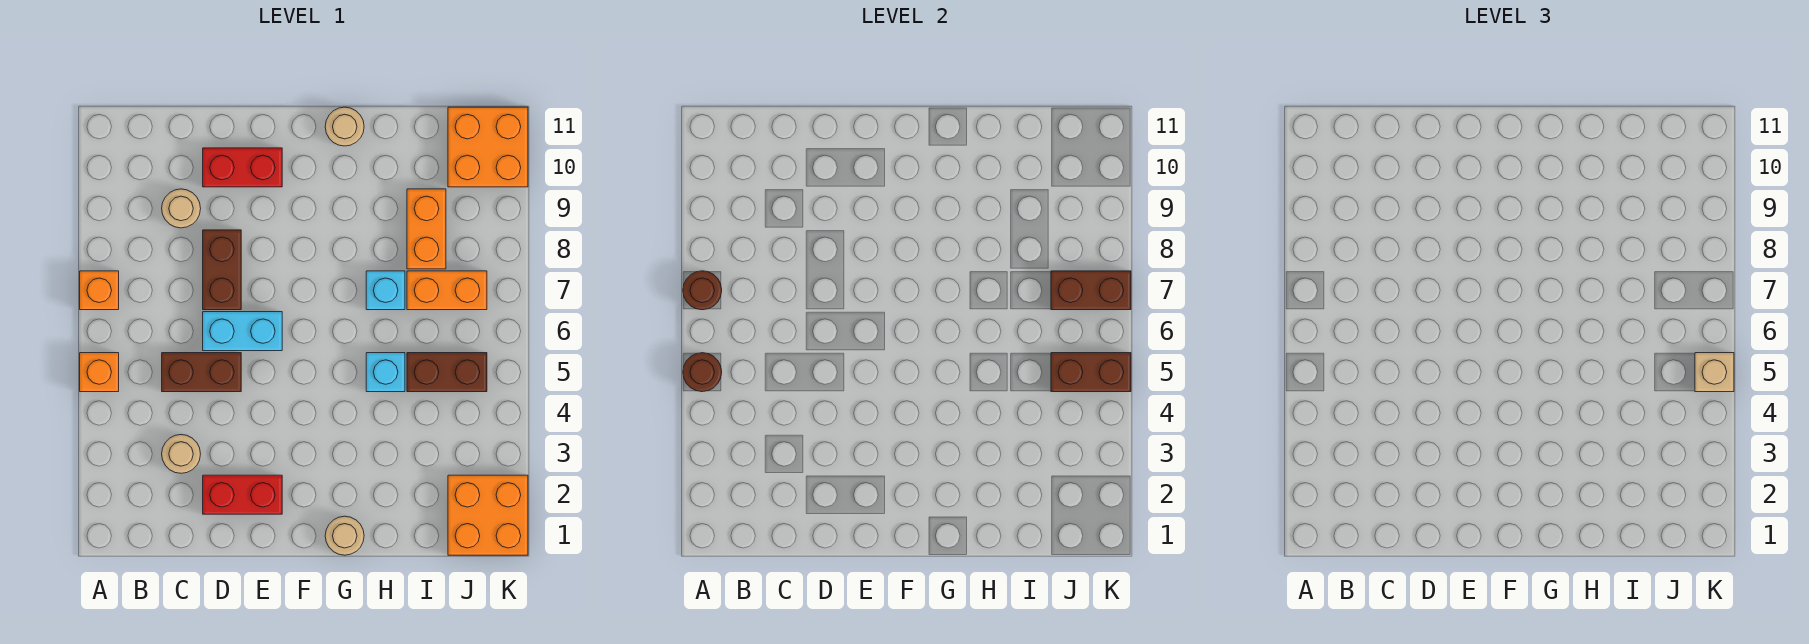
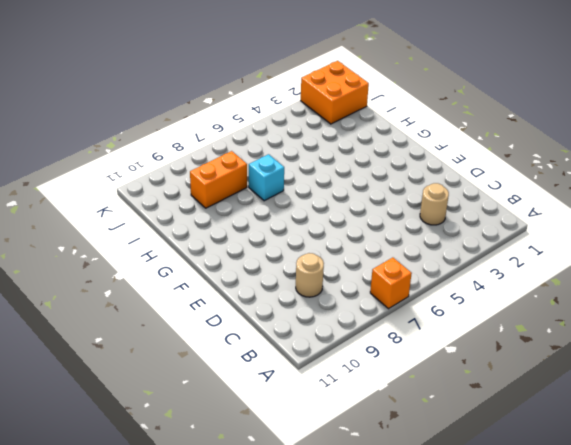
none -> orange brick A5 level 1
none -> brown brick C5:D5 level 1
none -> red brick D2:E2 level 1

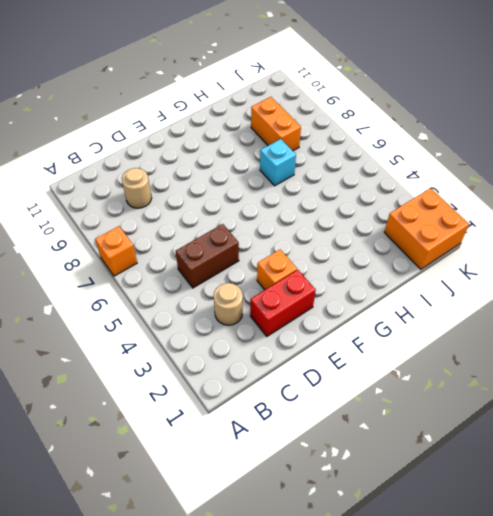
orange brick E3 level 1 -> orange brick A5 level 1
none -> cyan brick D6:E6 level 1
none -> brown brick D7:D8 level 1
none -> red brick D10:E10 level 1

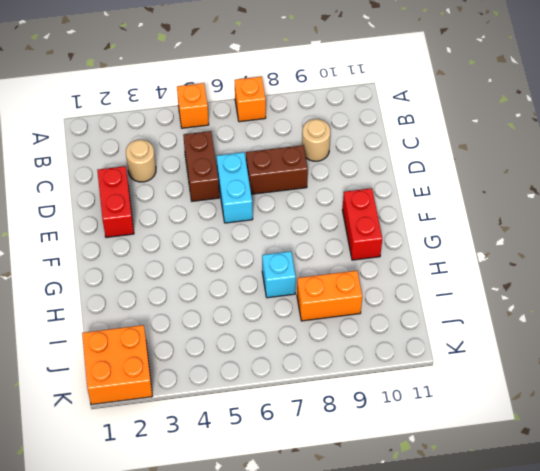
red brick F10:G10 level 1 -> red brick D10:E10 level 1
none -> tan round brick G1 level 1
none -> tan round brick G11 level 1
none -> cyan brick H5 level 1

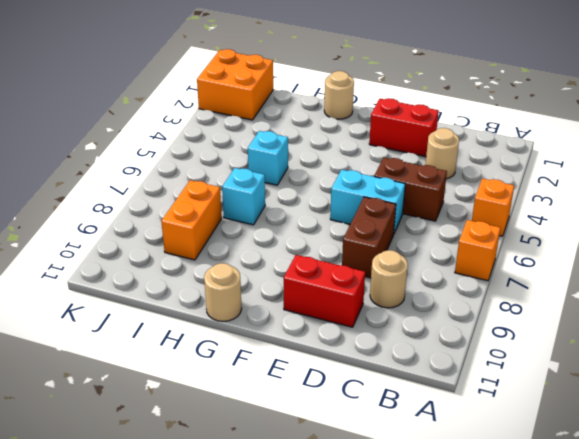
none -> brown brick I5:J5 level 1
none -> orange brick I7:J7 level 1
none -> orange brick J10:K11 level 1

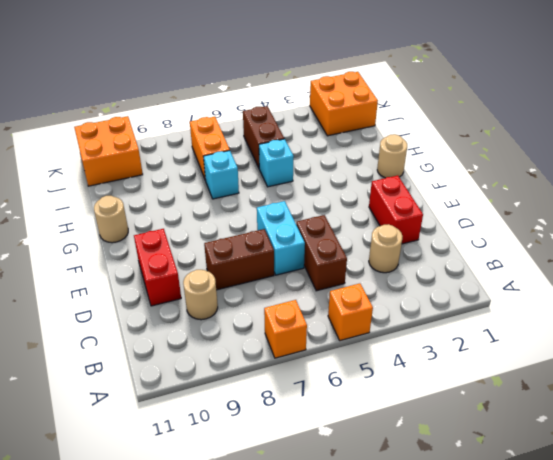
none -> orange brick I8:I9 level 1
none -> brown round brick A5 level 2
none -> brown round brick A7 level 2

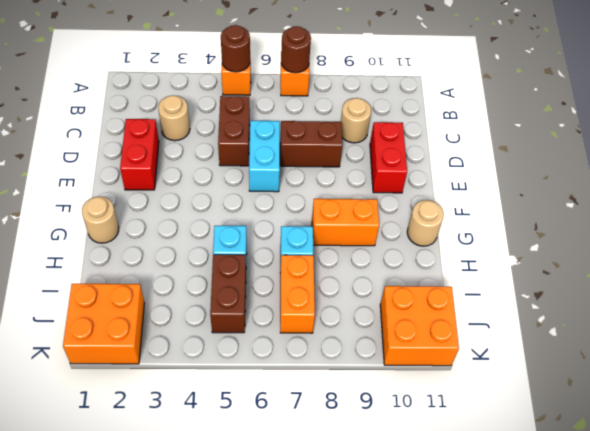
orange brick G8:G9 level 1 -> orange brick I8:I9 level 1
none -> brown brick J5:K5 level 2
none -> brown brick J7:K7 level 2
none -> tan brick K5 level 3

